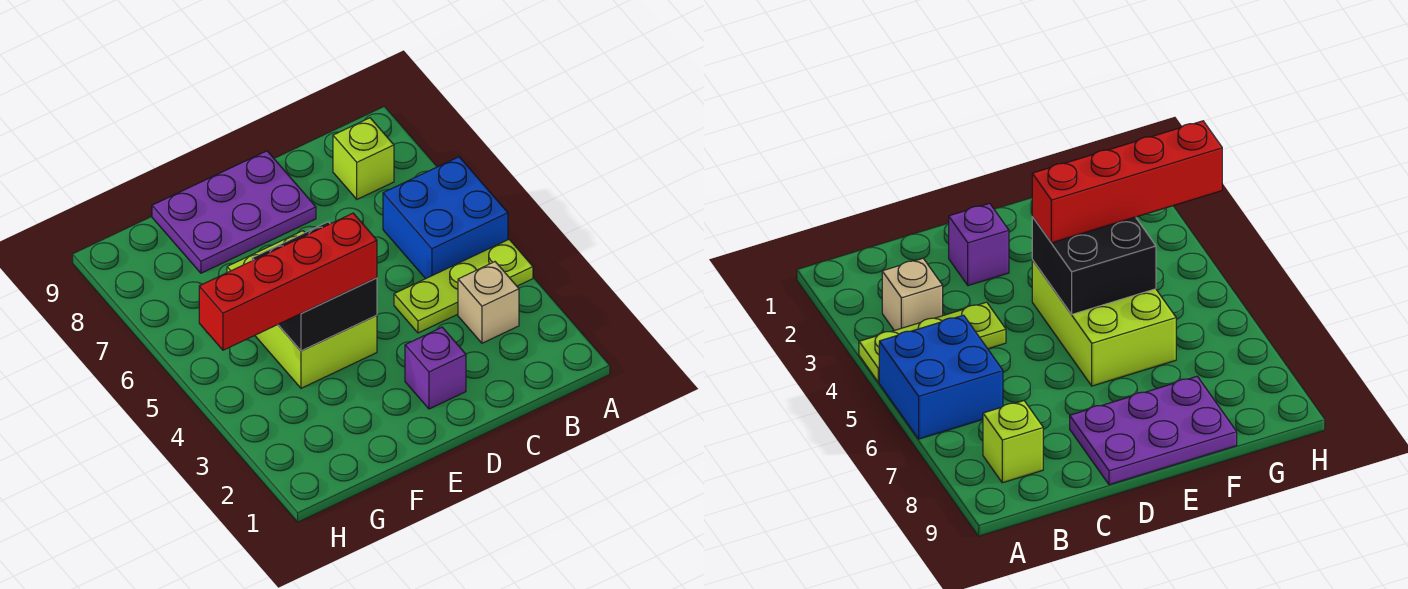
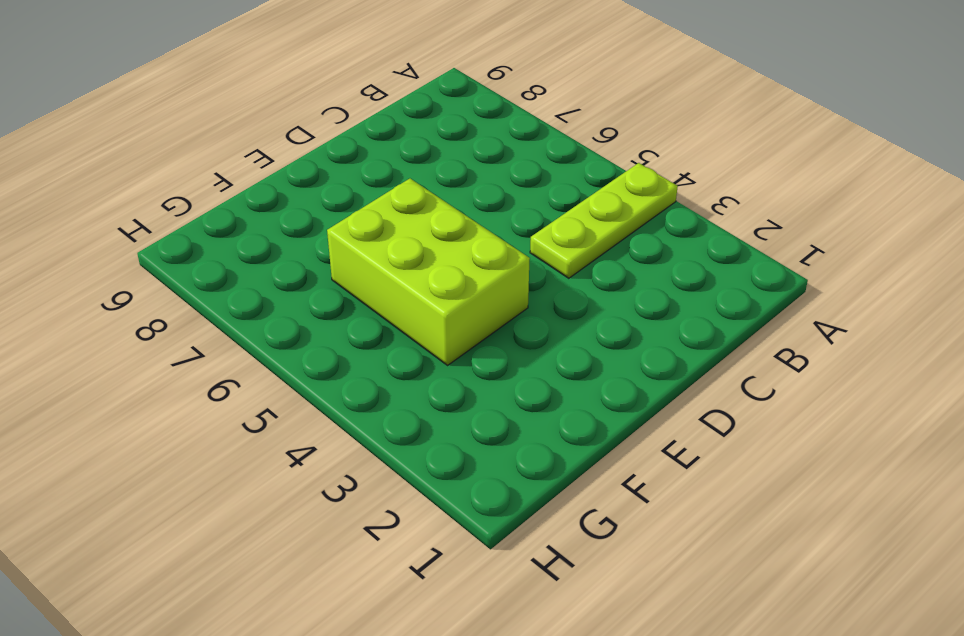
none -> blue brick A5:B6 level 1
none -> tan brick B3 level 1

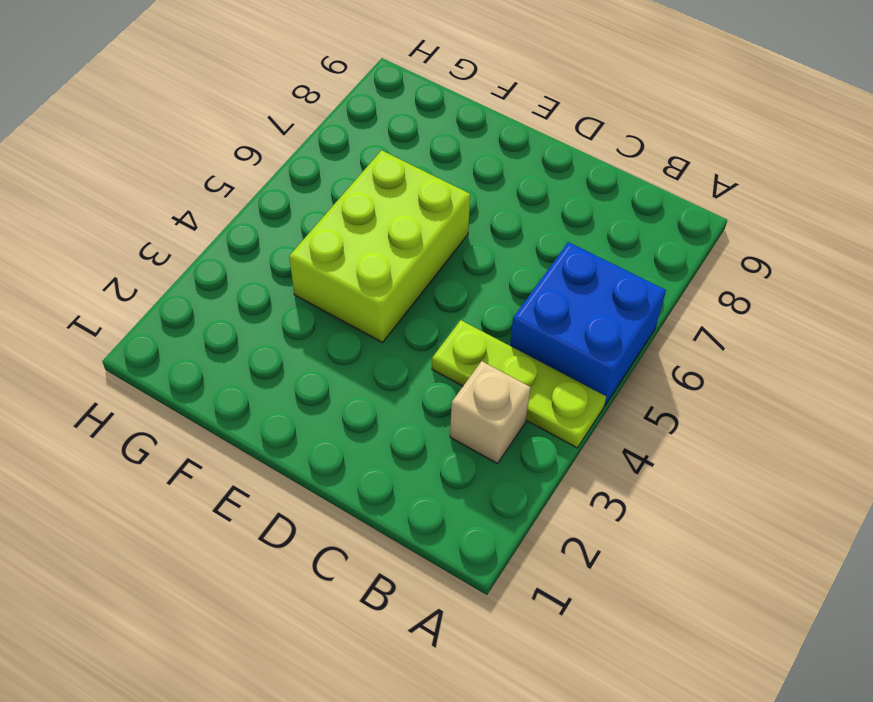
none -> lime brick B8 level 1
none -> purple brick D2 level 1

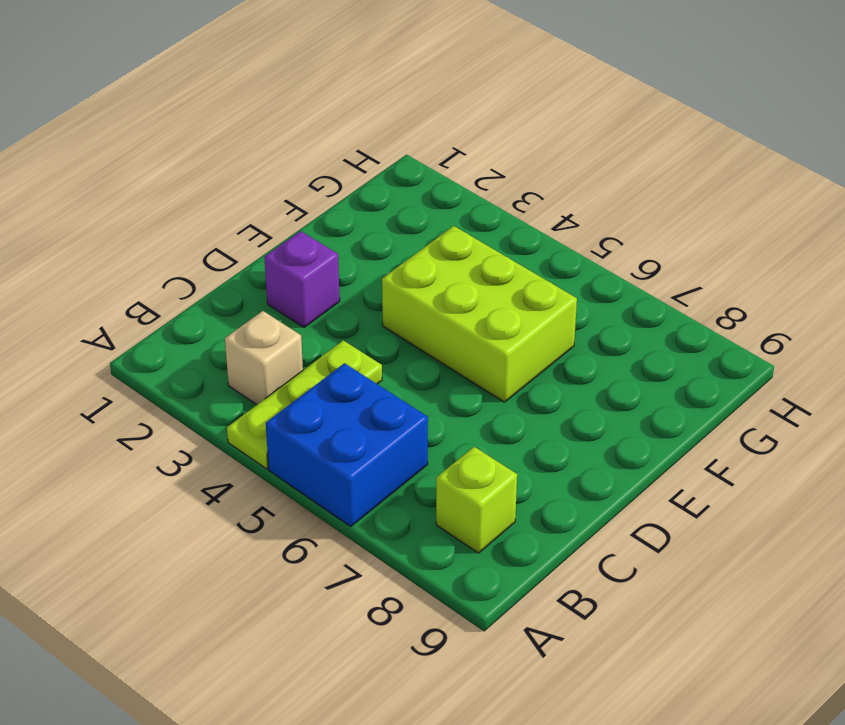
none -> purple plate D8:F9 level 1
none -> black brick E4:F5 level 2

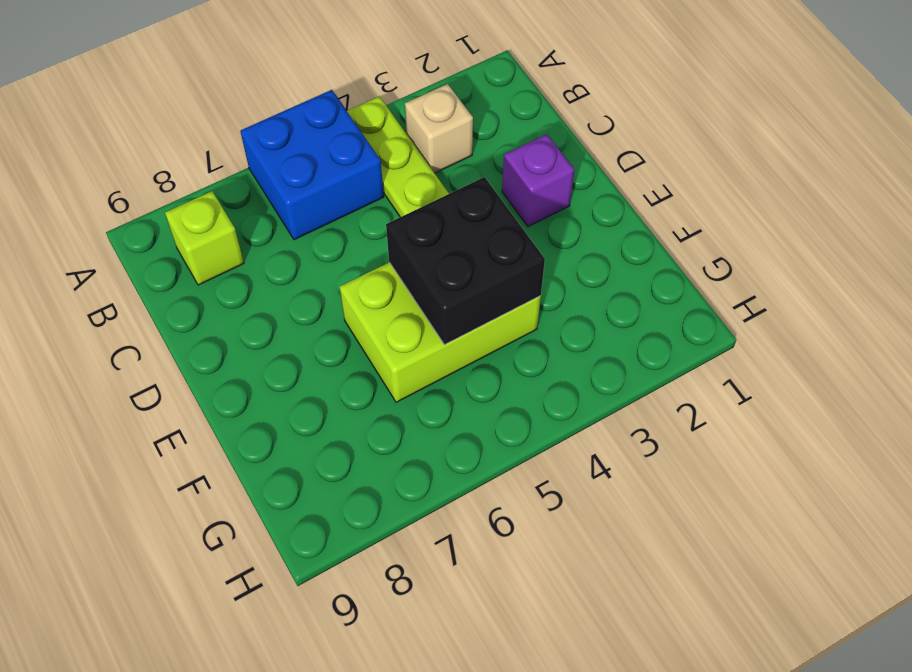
none -> purple plate D8:F9 level 1
none -> red brick E4:H4 level 3

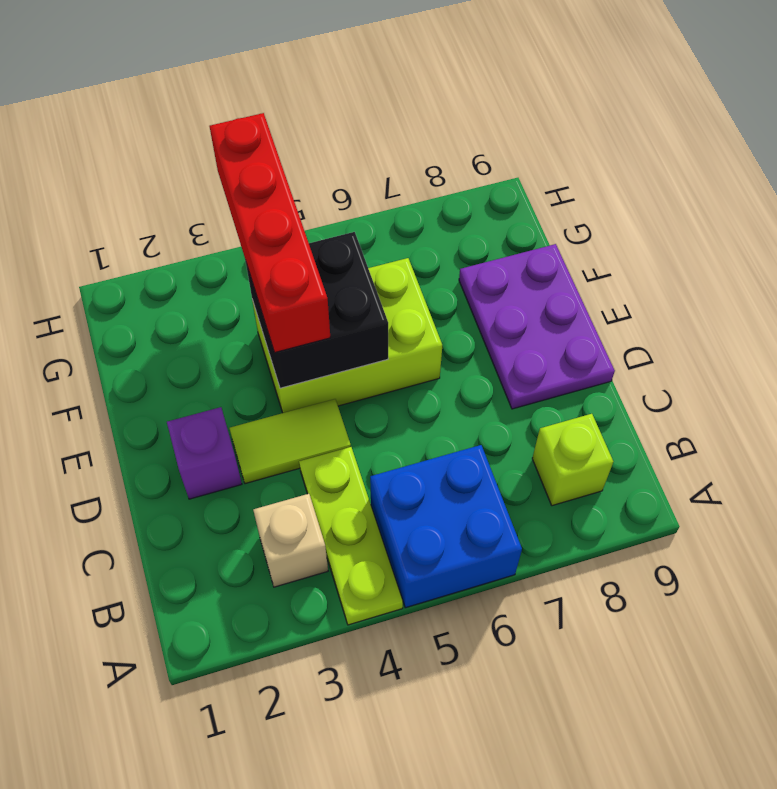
lime tile D3:D4 level 1 -> none

